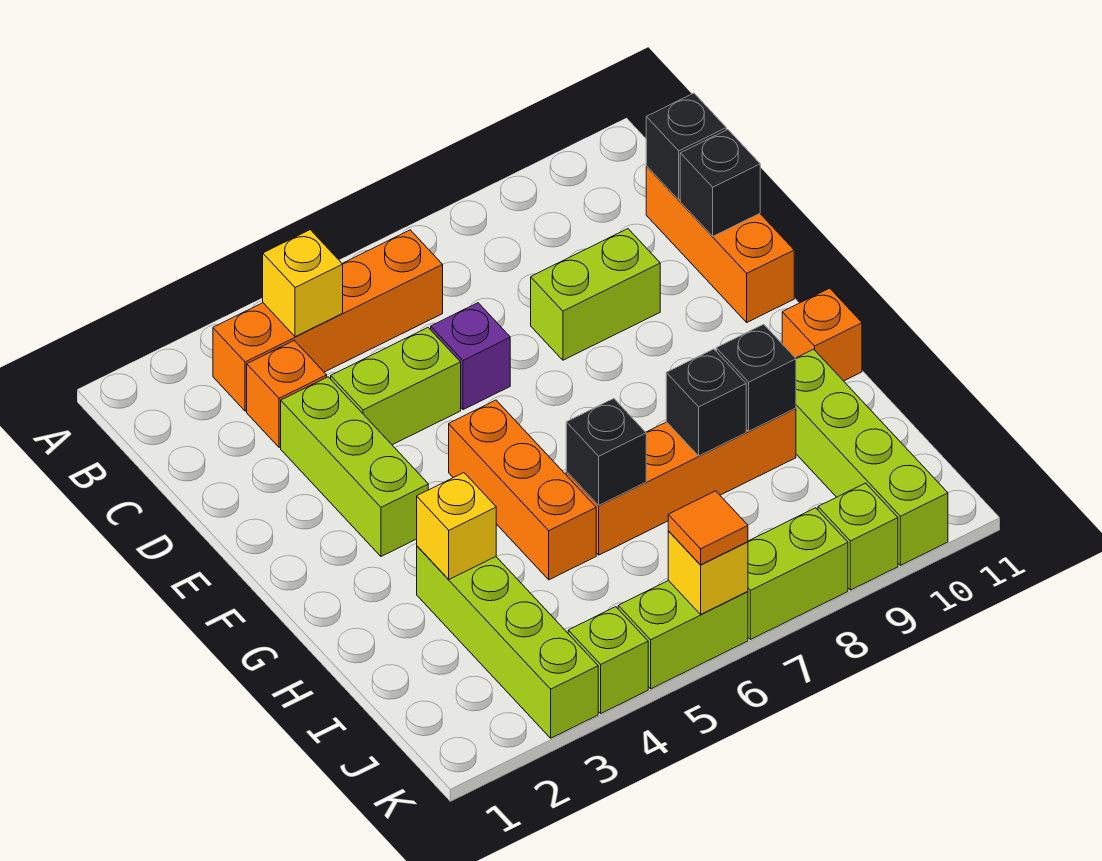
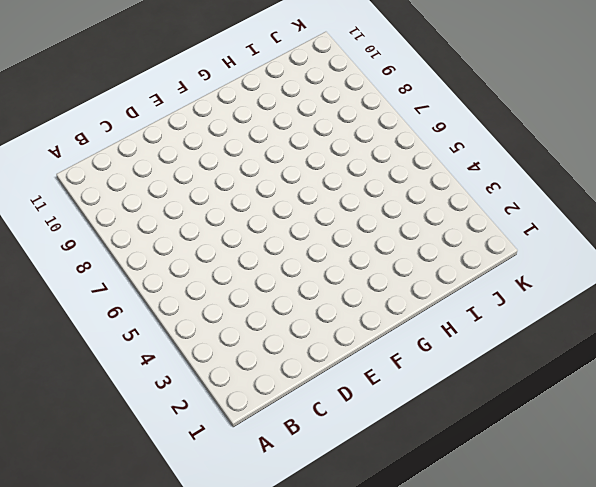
none -> orange brick B3:B6 level 1
none -> orange brick C3 level 1
none -> orange brick C11:E11 level 1

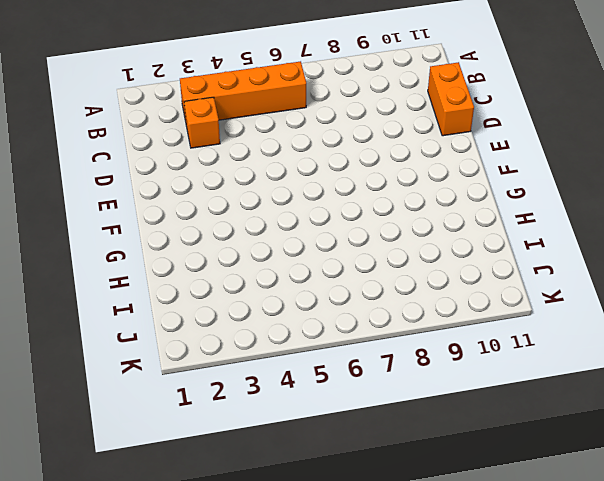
orange brick C11:D11 level 1 -> orange brick C11:E11 level 1
none -> lime brick D3:F3 level 1
none -> lime brick D4:D5 level 1
none -> purple brick D6 level 1

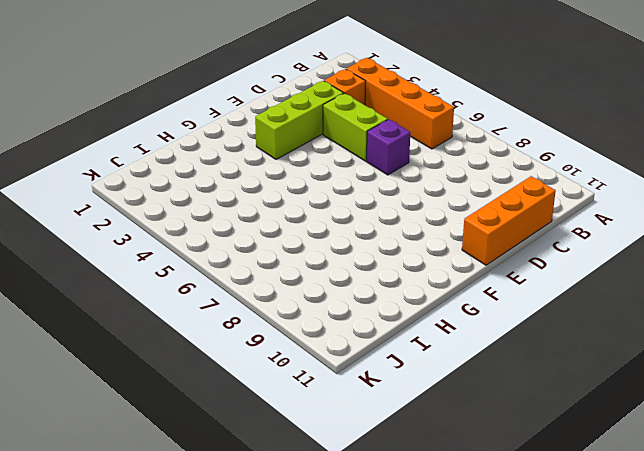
none -> lime brick D8:D9 level 1
none -> orange brick F5:H5 level 1
none -> orange brick G11 level 1

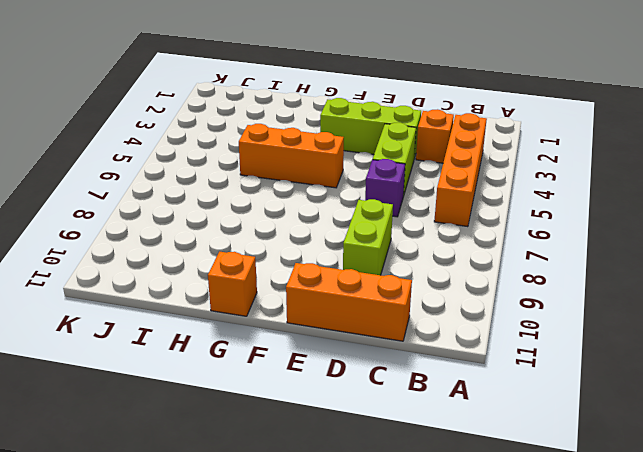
none -> lime brick H3:K3 level 1
none -> orange brick H6:H9 level 1
none -> lime brick H10:K10 level 1

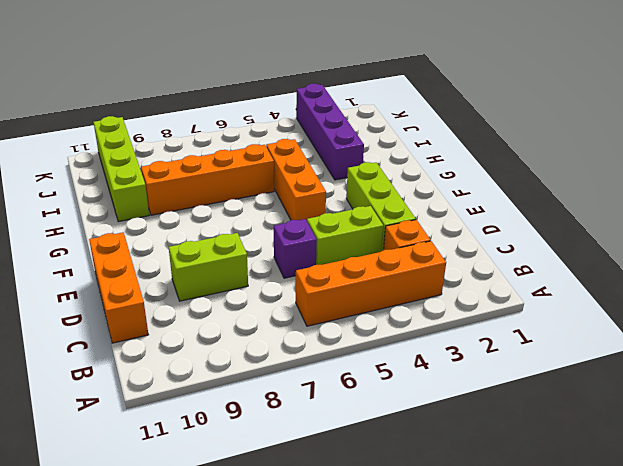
purple brick H3:K3 level 1 -> lime brick H3:K3 level 1
none -> orange brick G11 level 1
none -> lime brick K4 level 1
none -> lime brick K5:K6 level 1

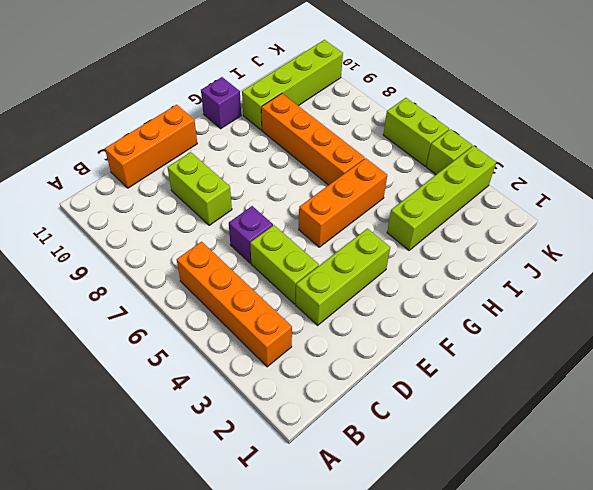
purple brick G11 level 1 -> orange brick G11 level 1
none -> orange brick C3 level 1
none -> lime brick K7:K8 level 1
none -> lime brick K9 level 1

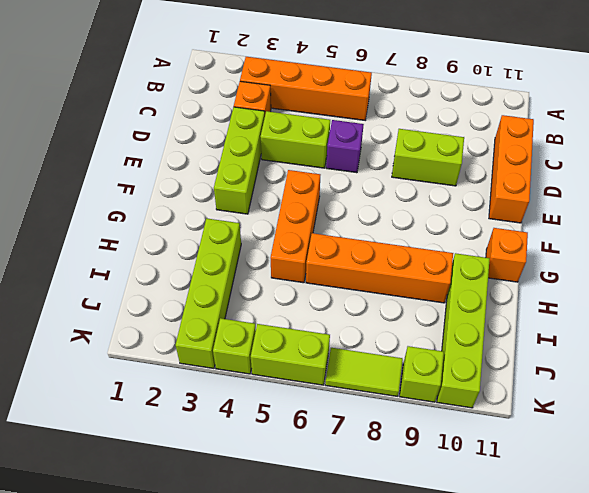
lime tile K7:K8 level 1 -> lime brick K7:K8 level 1
none -> yellow brick B4 level 2
none -> black brick C11 level 2
none -> black brick D11 level 2

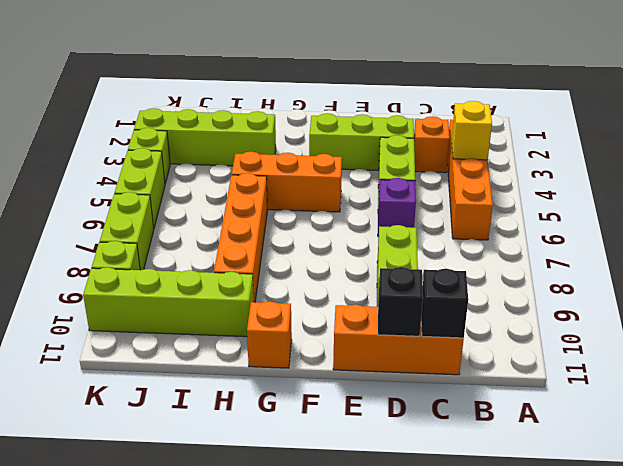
none -> yellow brick H3 level 2
none -> black brick H6 level 2
none -> black brick H8 level 2

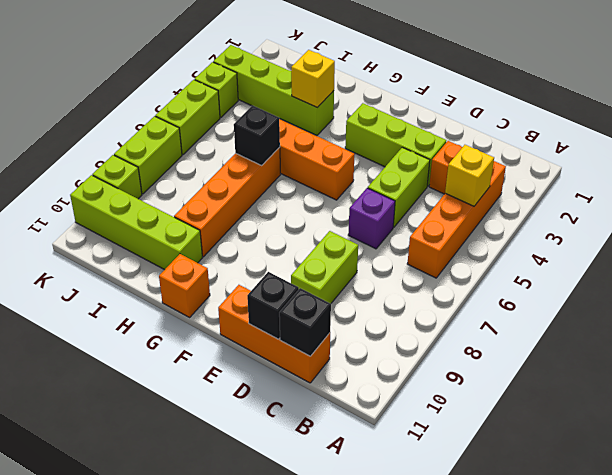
none -> black brick H8 level 2
none -> black brick H9 level 2
none -> yellow brick K6 level 2

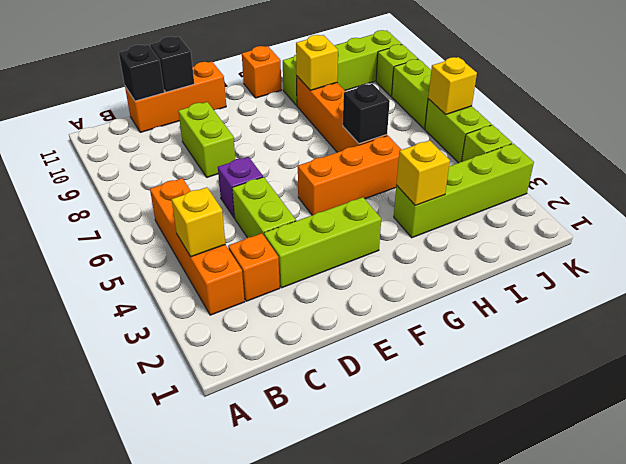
yellow brick H9 level 2 -> black brick H9 level 2
none -> black brick H8 level 2
none -> orange tile K6 level 3

